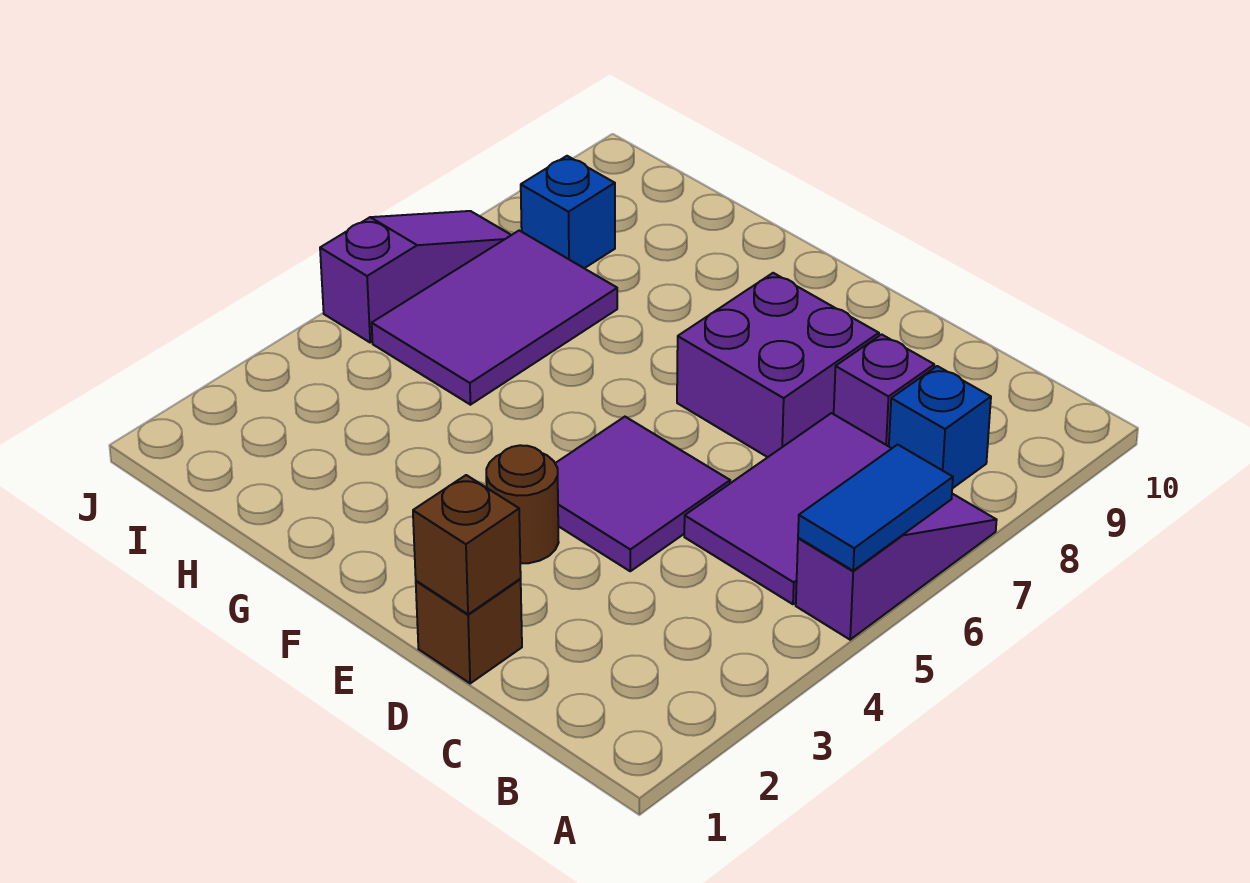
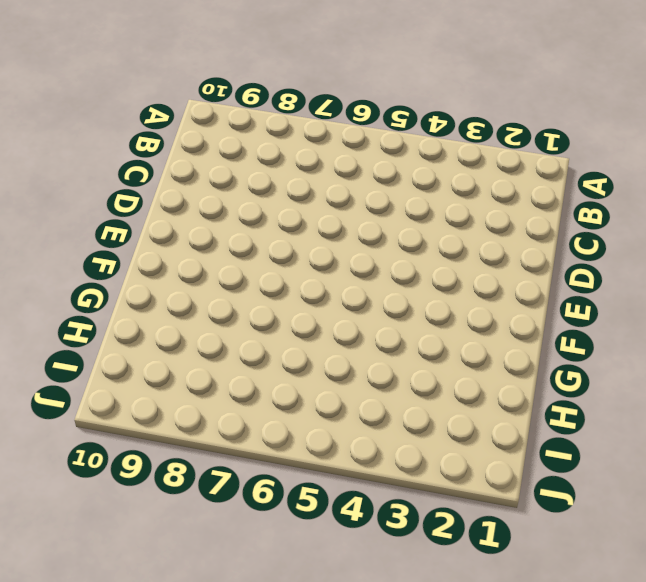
none -> purple slope A5:A7 level 1 top 5
none -> purple tile B5:C7 level 1
none -> blue brick B8 level 1

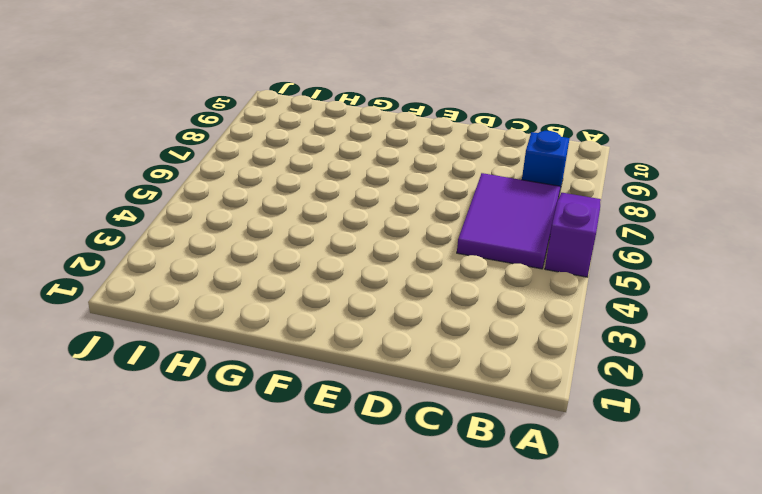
none -> purple brick C8 level 1
none -> brown brick D1 level 1
none -> purple tile D4:E5 level 1

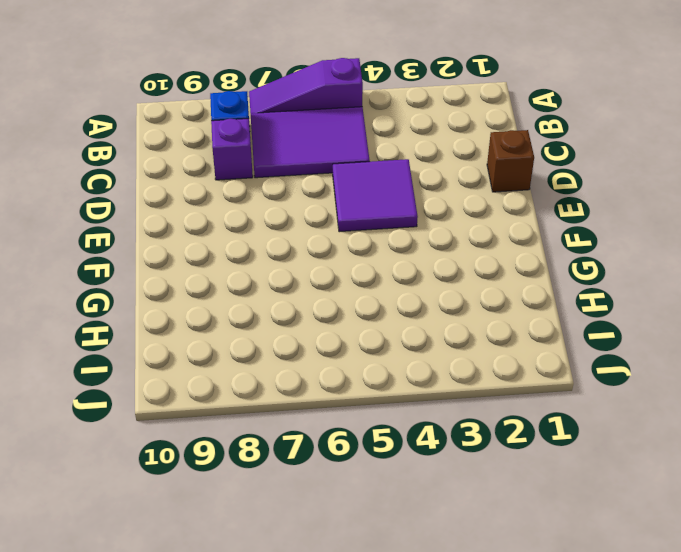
none -> purple brick D7:E8 level 1
none -> brown round brick E3 level 1
none -> purple tile H5:I7 level 1

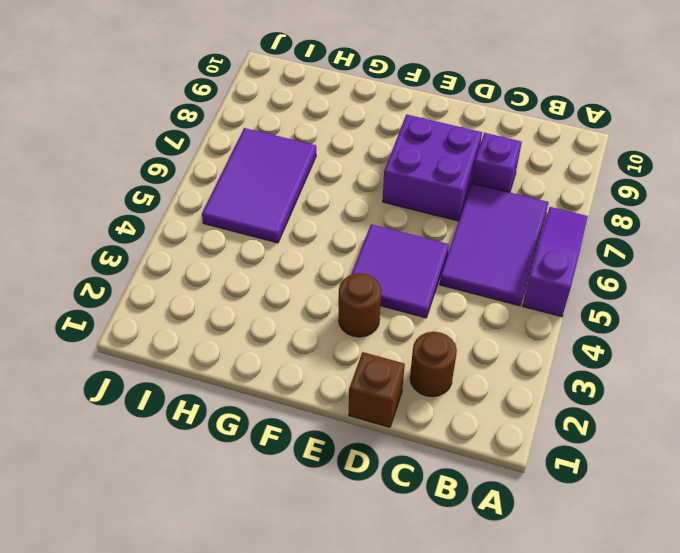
brown round brick C2 level 1 -> none
none -> blue brick B8 level 1
none -> blue brick I8 level 1
none -> purple slope J5:J7 level 1 top 5

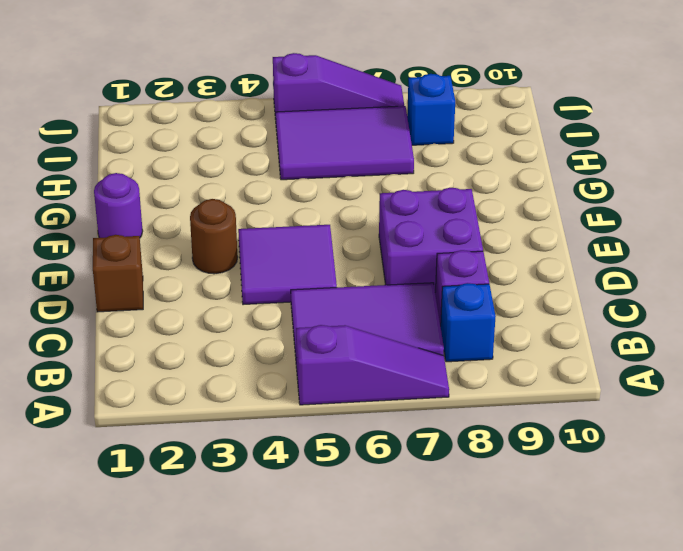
purple round brick F1 level 1 -> none
none -> blue tile A5:A6 level 2
none -> brown brick D1 level 2

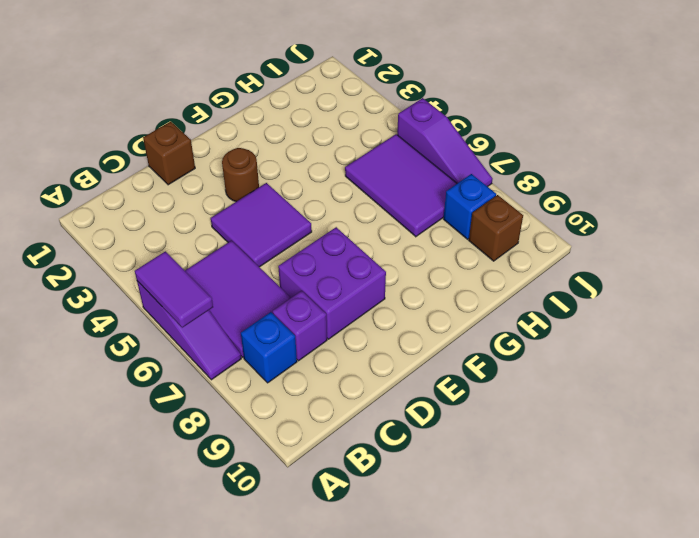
purple tile A5:A6 level 2 -> blue tile A5:A6 level 2
brown brick I9 level 1 -> brown brick D1 level 2

